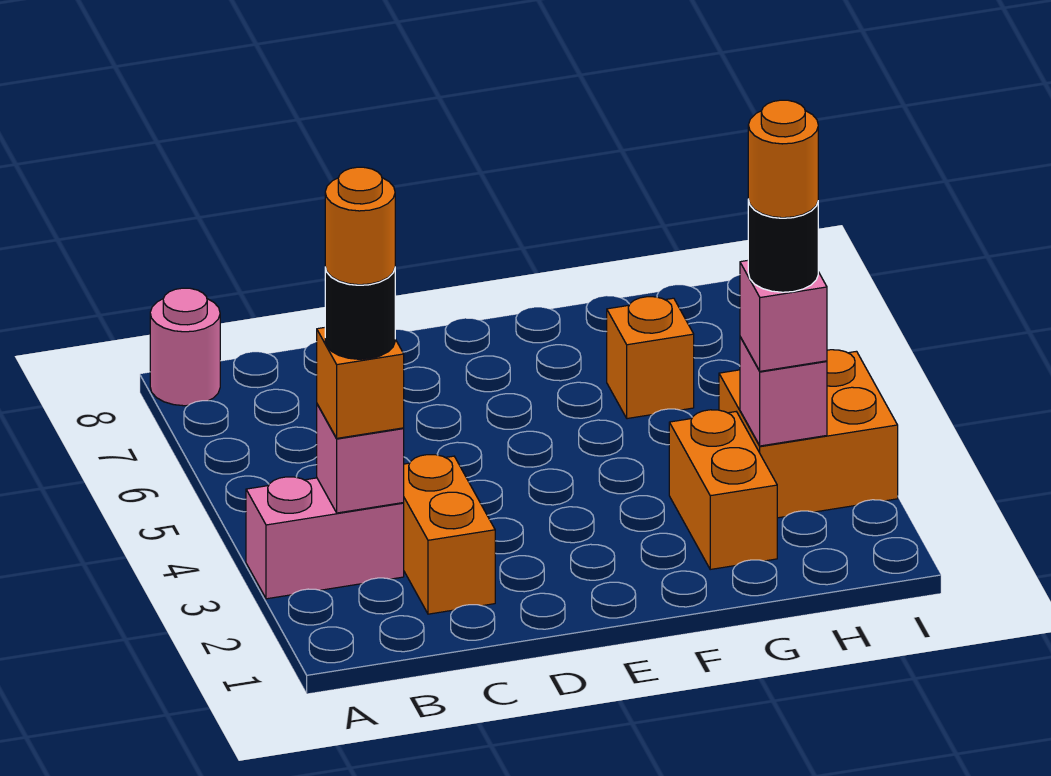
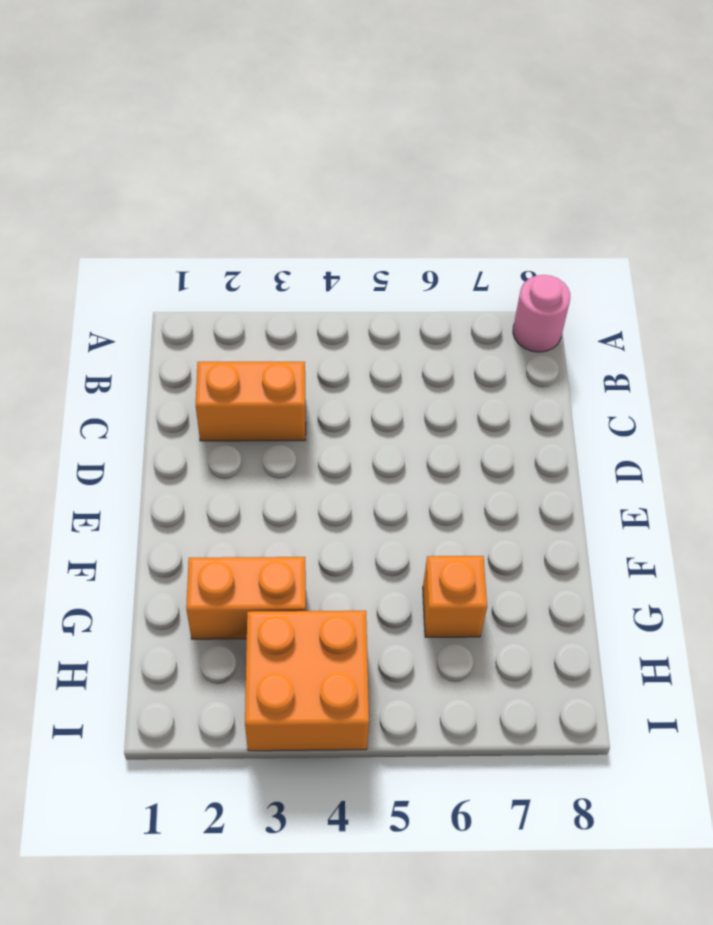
none -> pink brick A3:B3 level 1
none -> pink brick B3 level 2
none -> pink brick H3 level 2

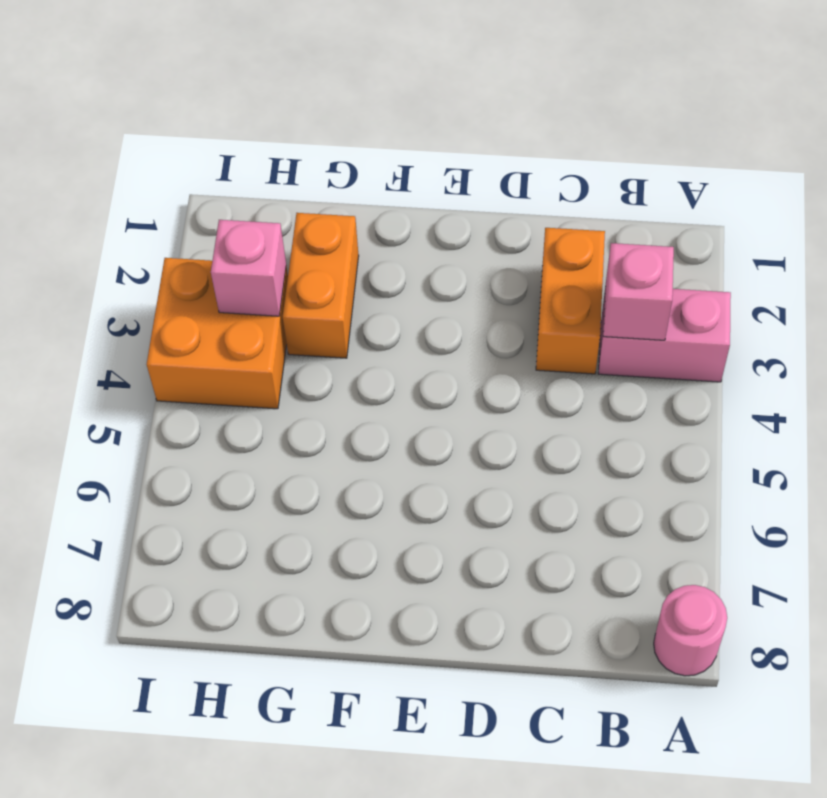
none -> orange brick G6 level 1
none -> orange brick B3 level 3
none -> pink brick H3 level 3

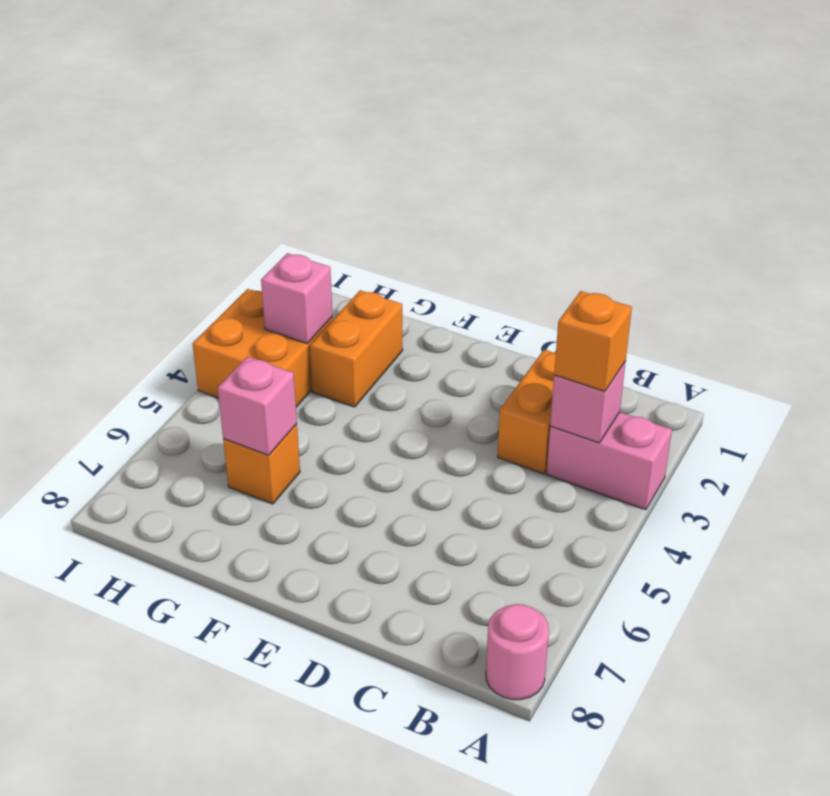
pink brick G6 level 2 -> pink brick H3 level 3
none -> black round brick B3 level 4
none -> black round brick H3 level 4
none -> orange round brick B3 level 5

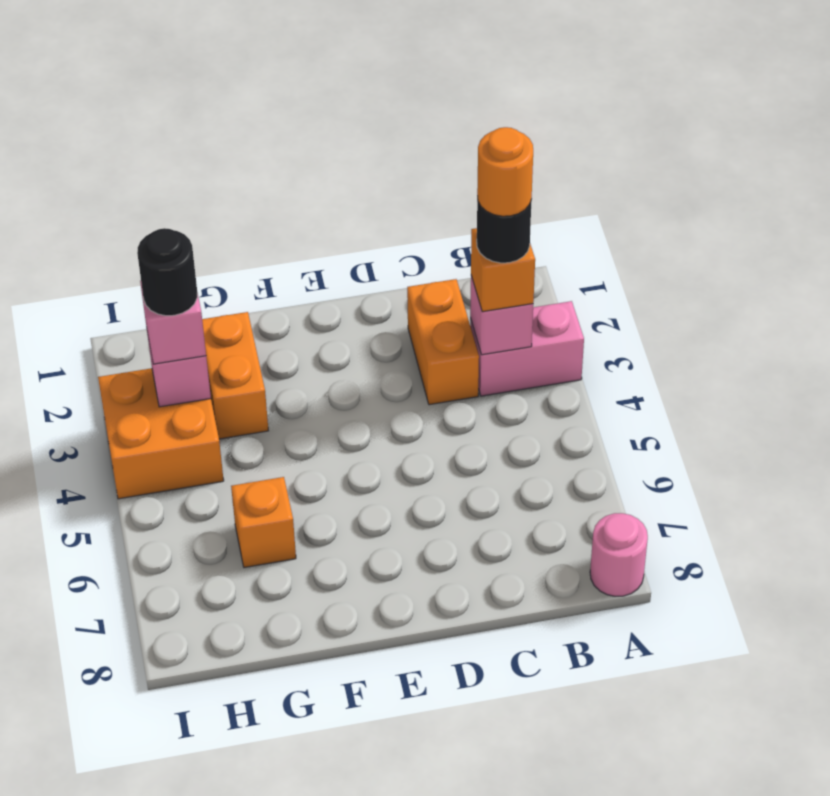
none -> orange round brick H3 level 5

